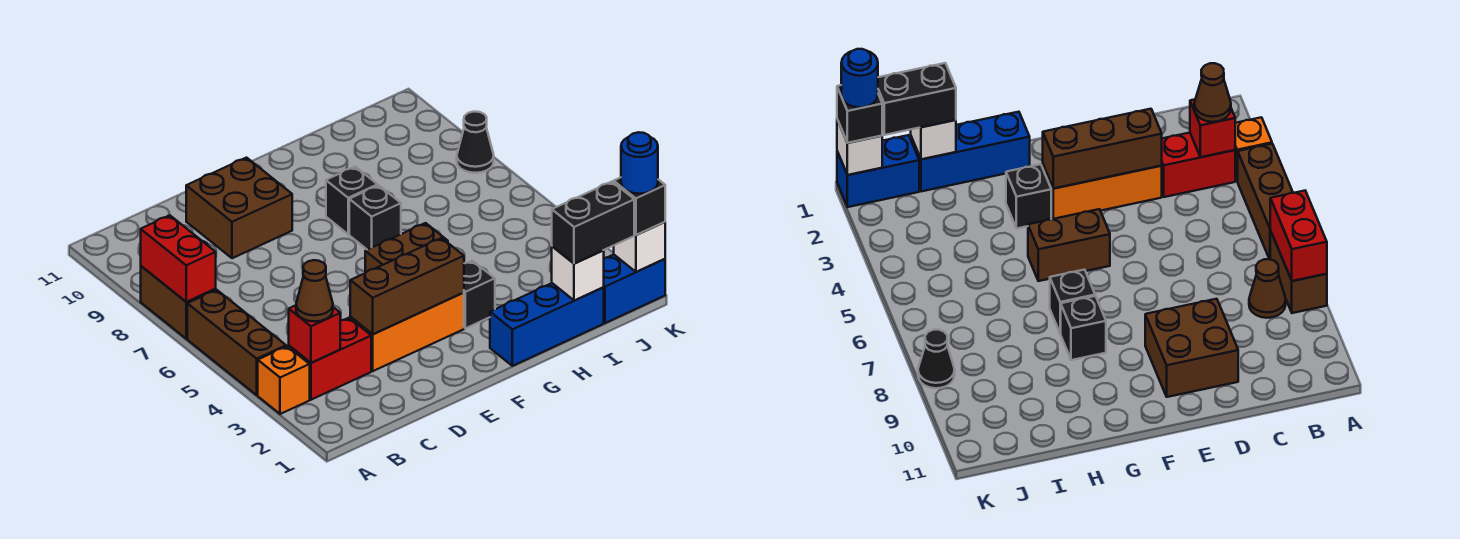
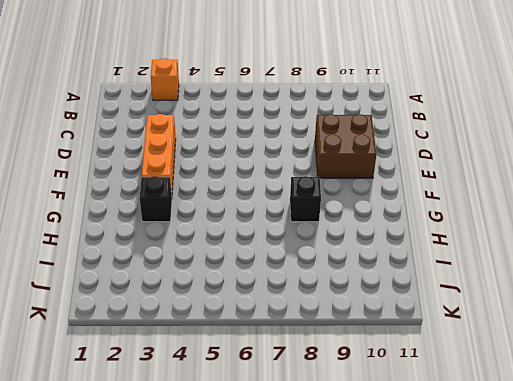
none -> brown brick A4:A6 level 1
none -> brown brick A7:A8 level 1
none -> red brick B3:C3 level 1

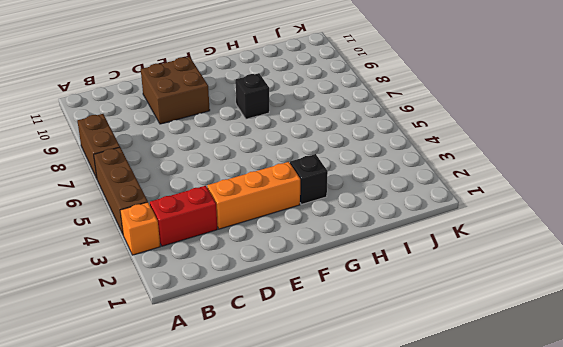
none -> brown cone B8 level 1
none -> brown brick F5:G5 level 1
none -> blue brick G1:I1 level 1

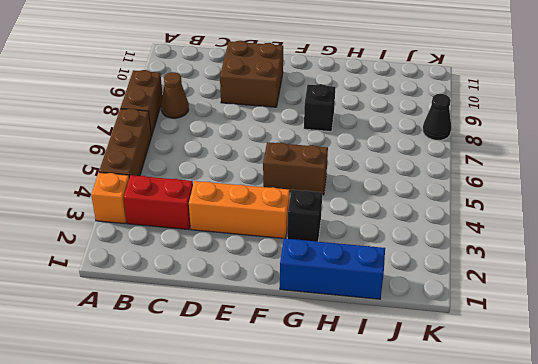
none -> black brick G7 level 1
none -> blue brick J1:K1 level 1
none -> red brick A7:A8 level 2

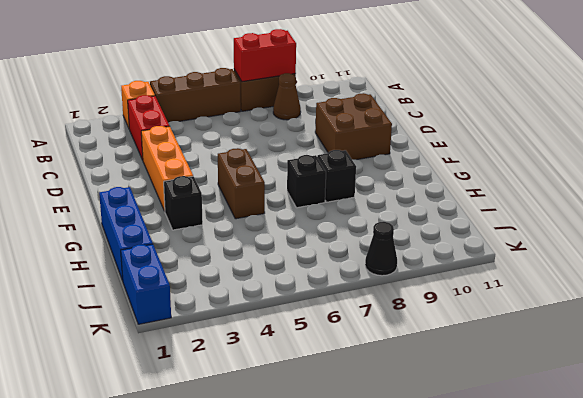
none -> red brick B3 level 2
none -> brown brick D3:F3 level 2
none -> white brick I1 level 2

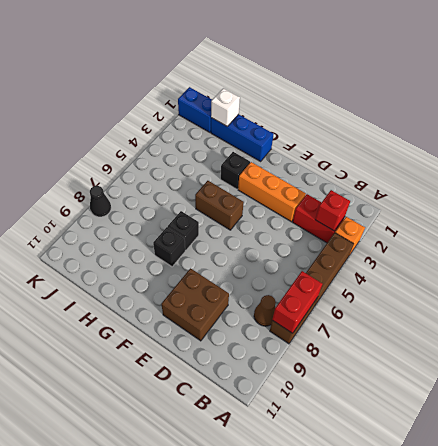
none -> brown brick D3:F3 level 2
none -> white brick K1 level 2
none -> brown cone B3 level 3

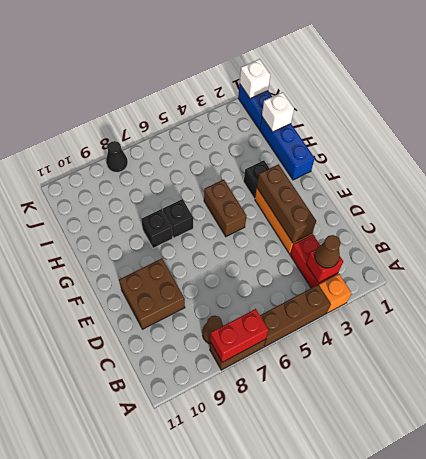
none -> black brick I1:J1 level 3
none -> black brick K1 level 3
none -> blue round brick K1 level 4

